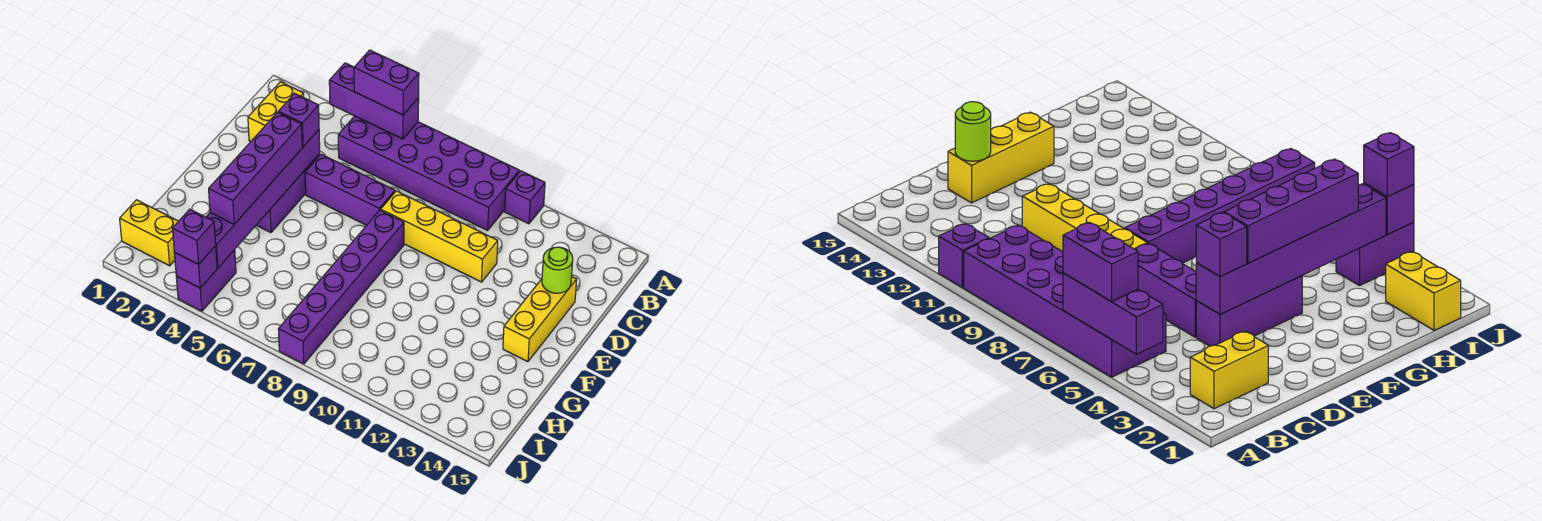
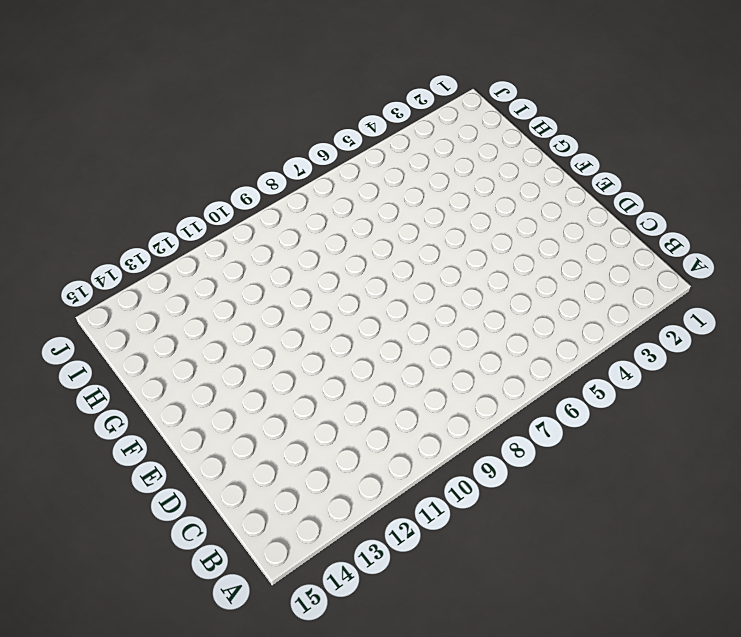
none -> purple brick A5:B10 level 1
none -> purple brick A11 level 1
none -> yellow brick B2:C2 level 1

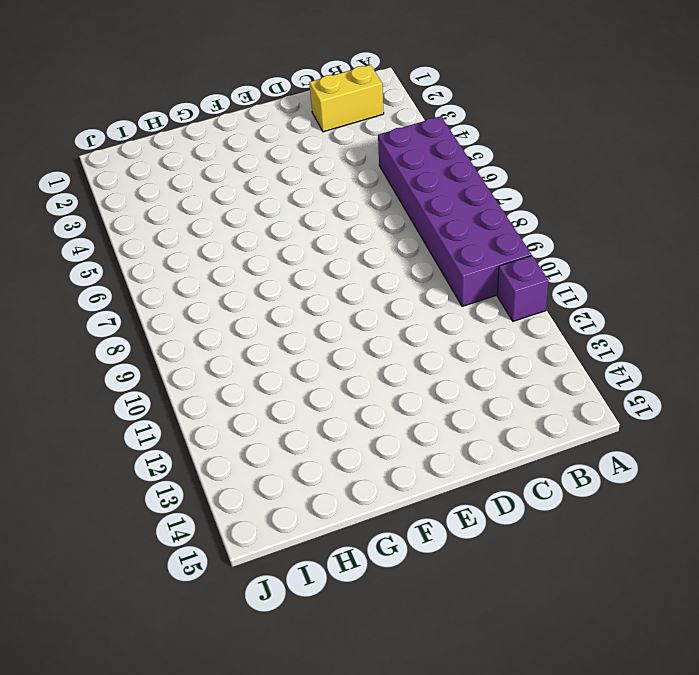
none -> purple brick D4:F4 level 1
none -> purple brick D5:D7 level 1
none -> yellow brick D8:D11 level 1

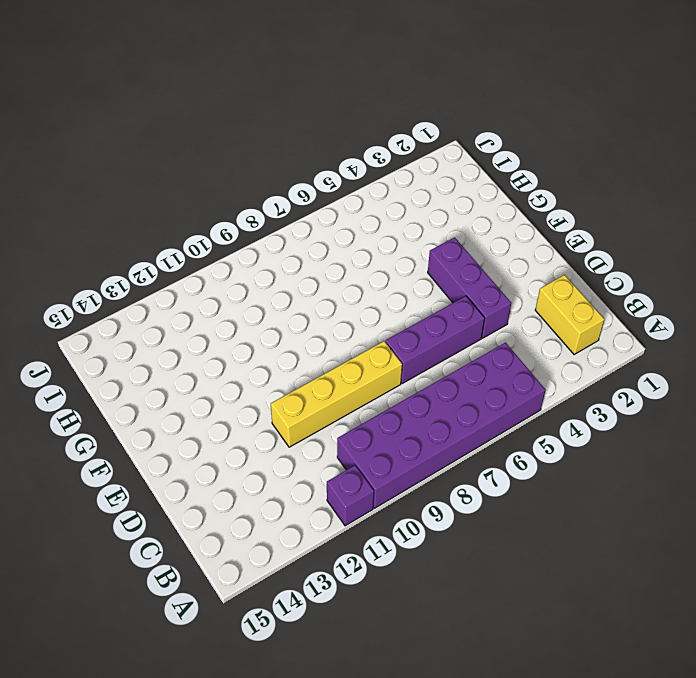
none -> yellow brick D14:F14 level 1
none -> purple brick E8:J8 level 1
none -> yellow brick I1:I2 level 1

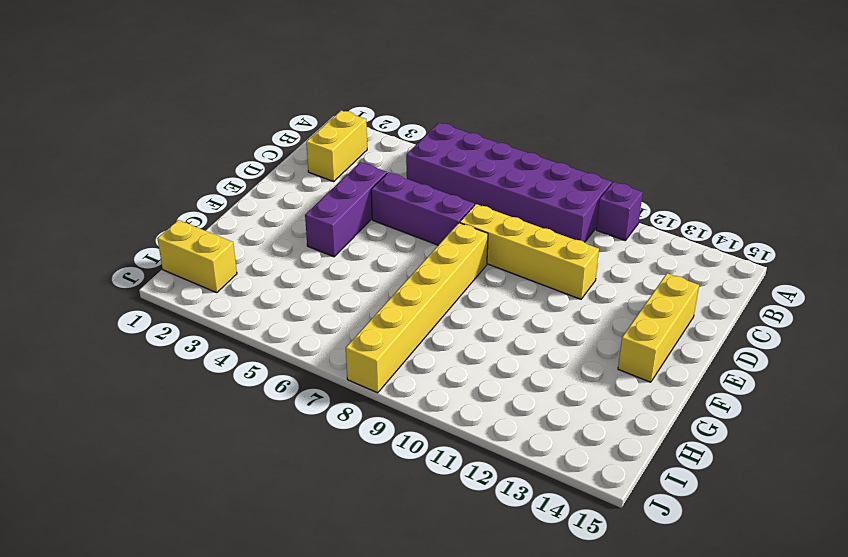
yellow brick E8:J8 level 1 -> purple brick E8:J8 level 1
none -> purple brick I4:J4 level 1
none -> purple brick A4:A6 level 2
none -> purple brick D4:I4 level 2

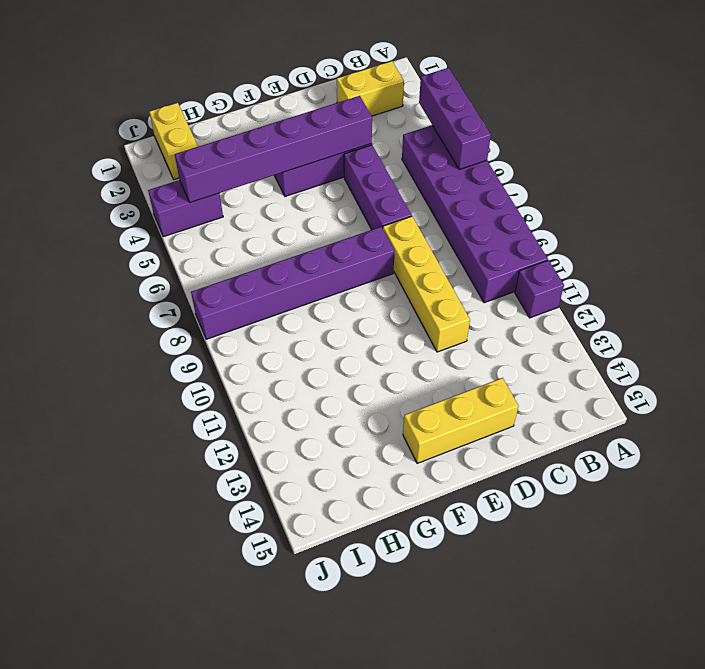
none -> lime round brick D14 level 2
none -> purple brick J4 level 2
none -> purple brick A5:A6 level 3

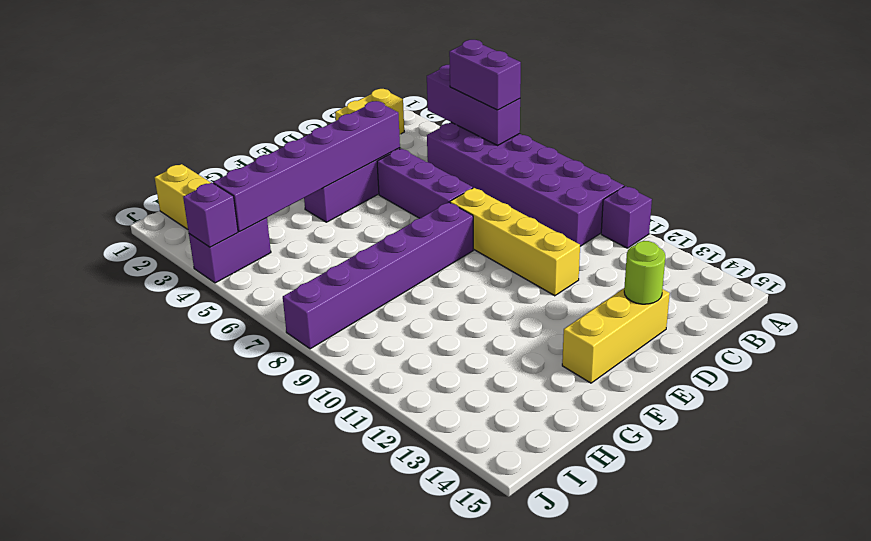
none -> purple brick D4 level 3
none -> purple brick E4:H4 level 3
none -> purple brick J4 level 3

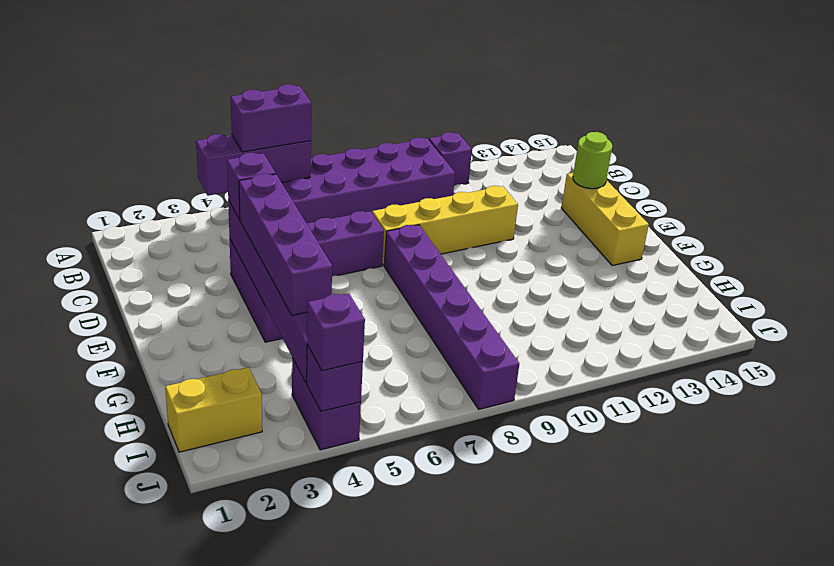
none -> yellow brick B2:C2 level 1

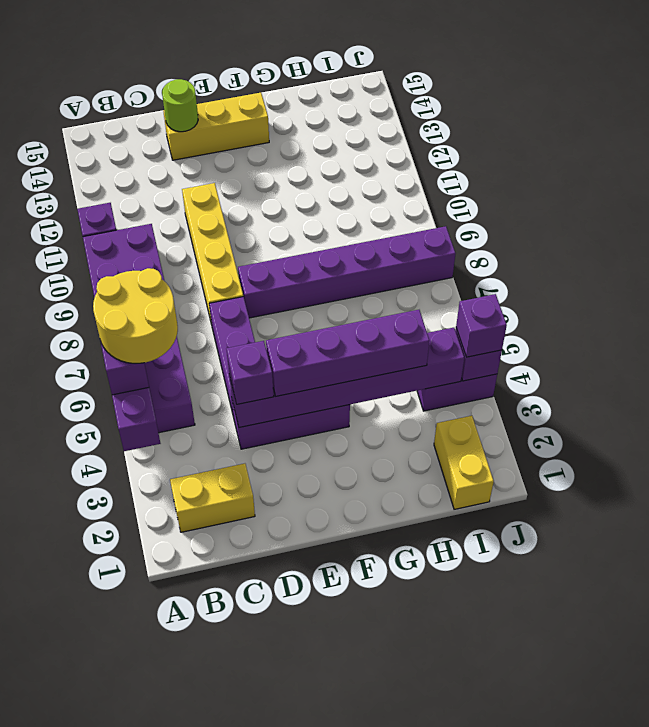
yellow round brick A5:B6 level 4 -> none

